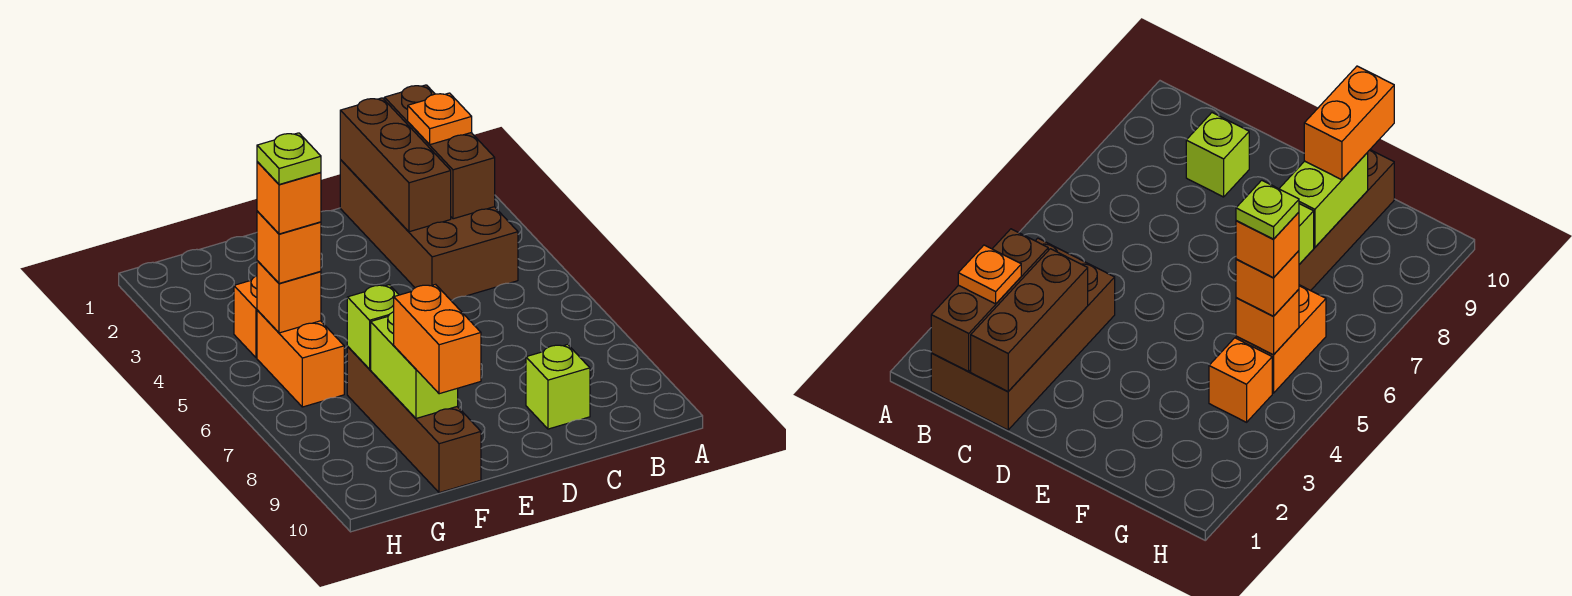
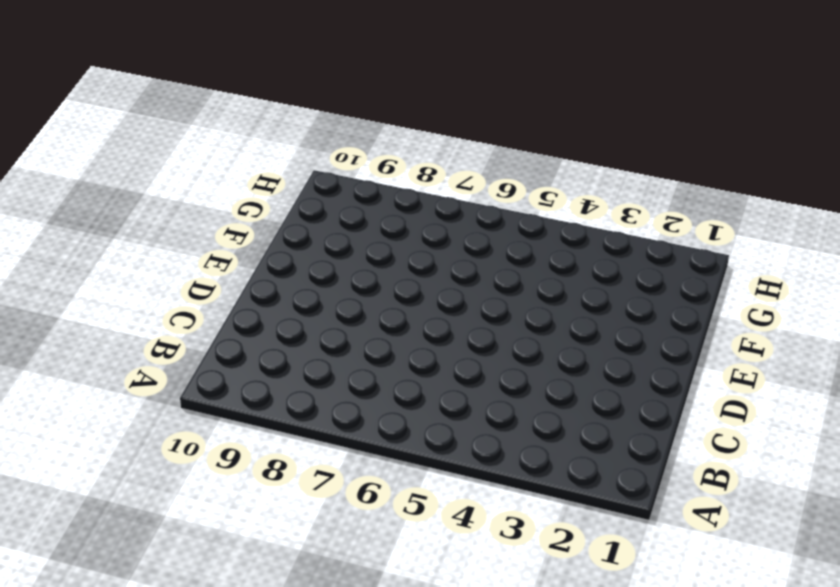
none -> brown brick B1:C4 level 1
none -> lime brick C9 level 1
none -> brown brick F7:F10 level 1

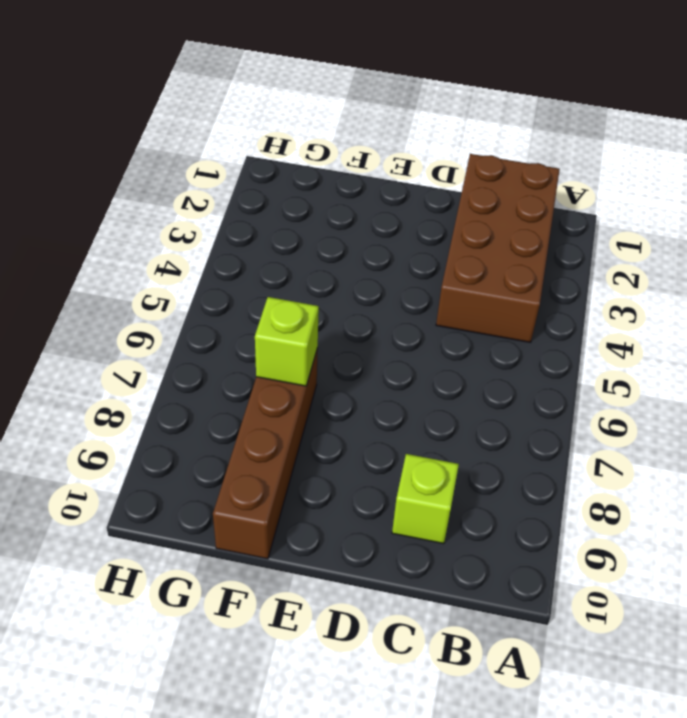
none -> orange brick G4 level 1
none -> orange brick G5:G6 level 1
none -> brown brick B1:B3 level 2

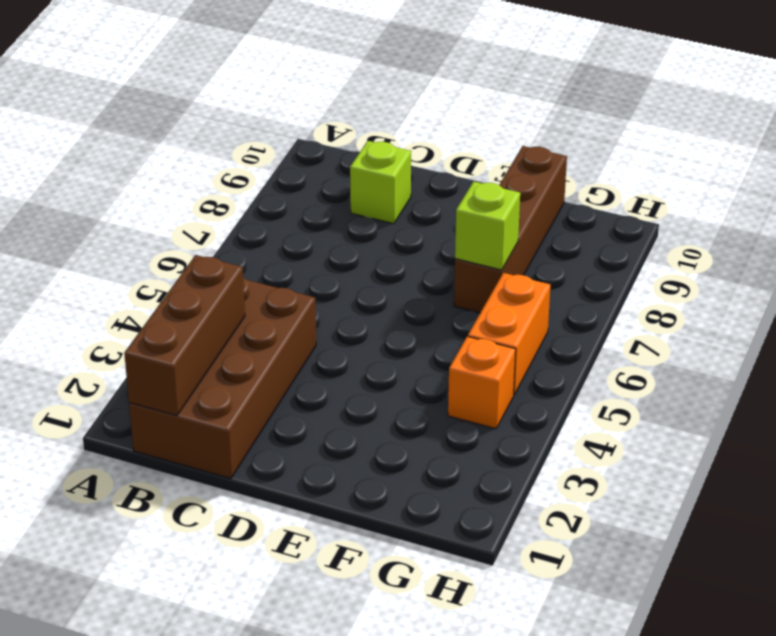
none -> brown brick C1:C3 level 2
none -> lime brick F8:F9 level 2
none -> orange brick G5 level 2

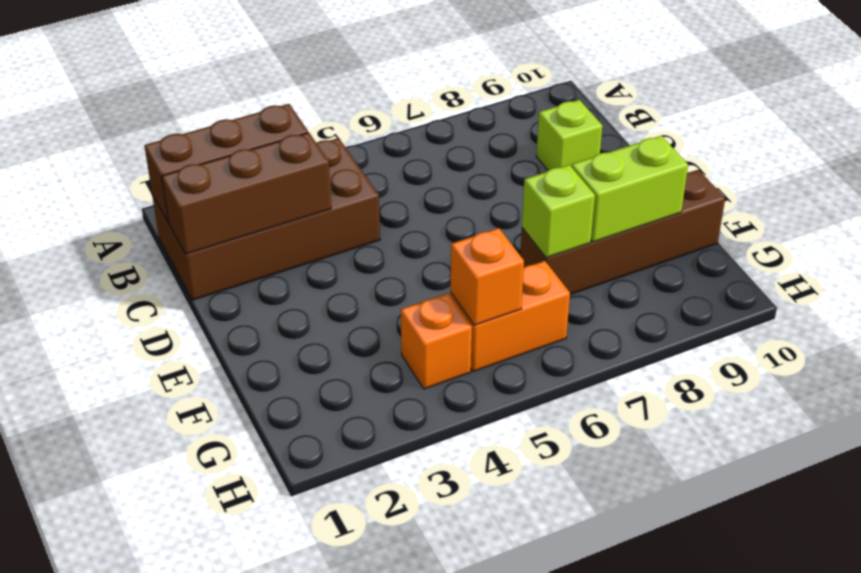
none -> orange plate B2 level 3
none -> orange brick F9:F10 level 3
none -> orange brick G5 level 3

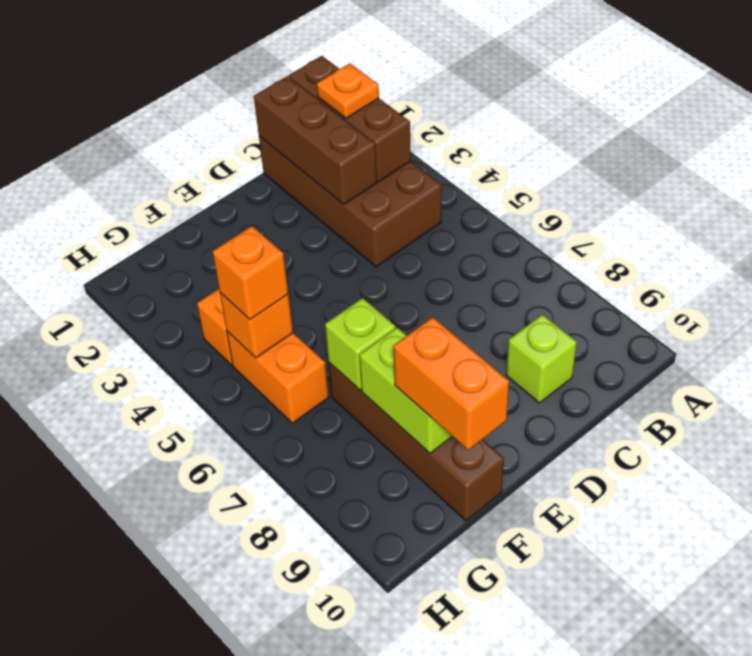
none -> orange brick G5 level 4
none -> lime plate G5 level 5

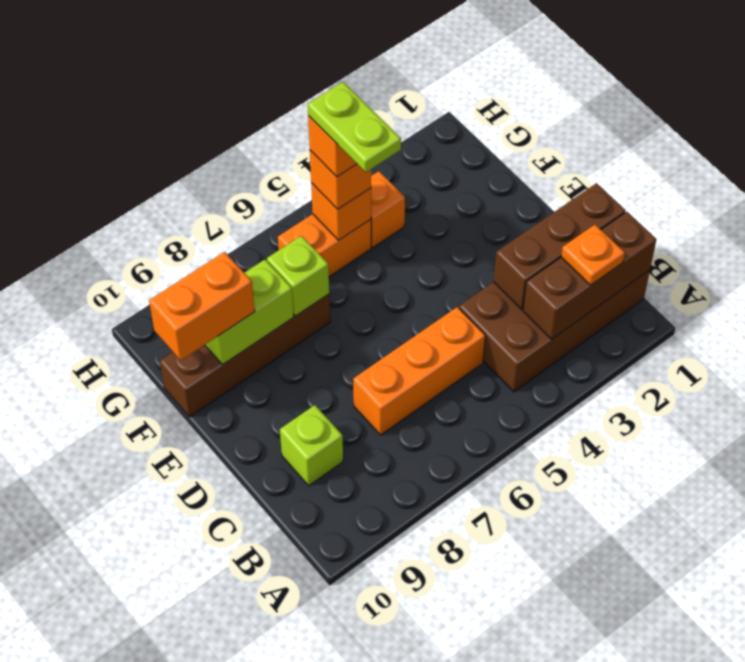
orange brick C5:C7 level 1 -> none
lime plate F5:G5 level 5 -> lime plate G5 level 5

